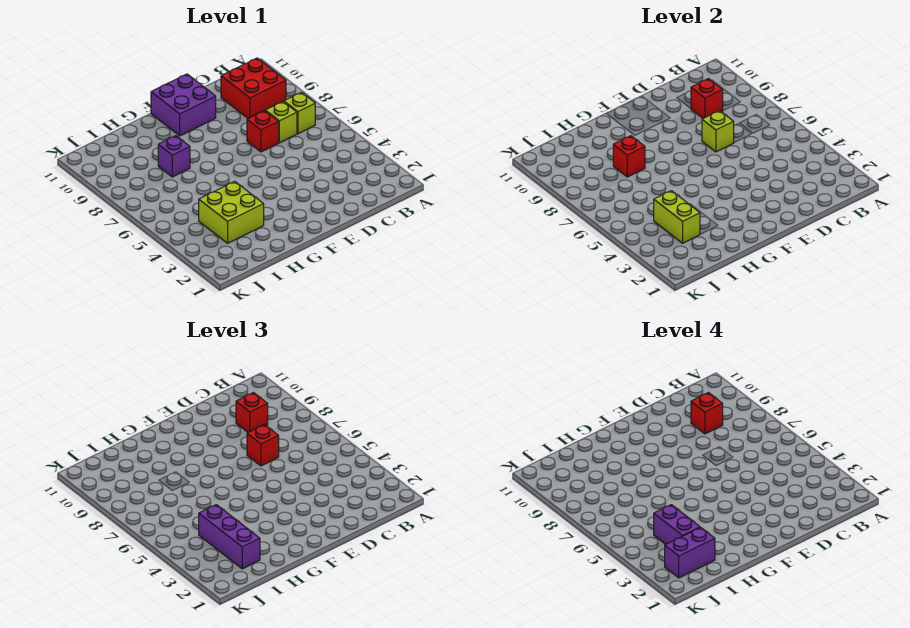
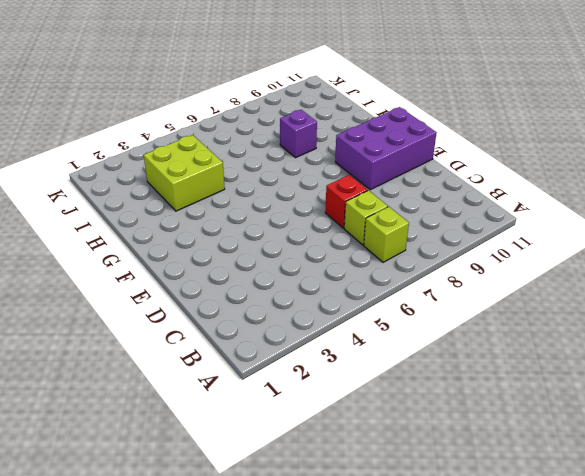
purple brick E9:F11 level 1 -> purple brick E10:F11 level 1
none -> red brick B9:C10 level 1
none -> red brick C9 level 2
none -> lime brick D7 level 2

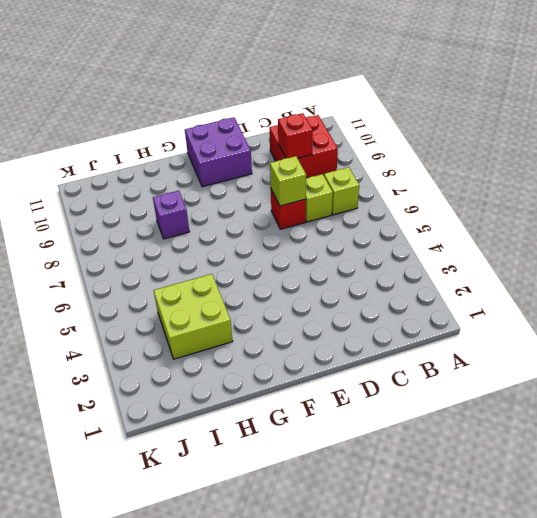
none -> red brick H8 level 2
none -> lime brick I3:I4 level 2
none -> red brick C9 level 3

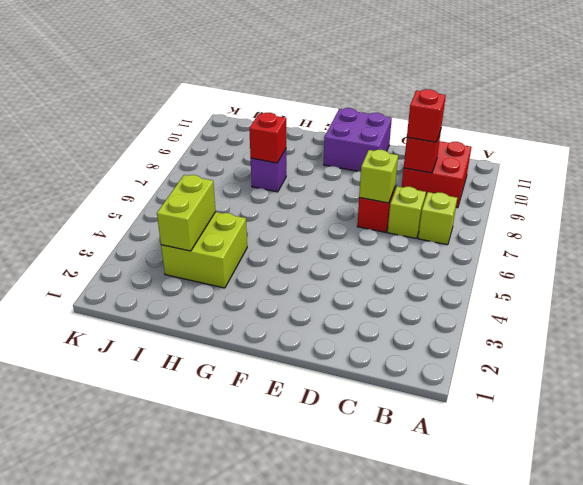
none -> red brick D7 level 3
none -> purple brick I2:I4 level 3
none -> red brick C9 level 4

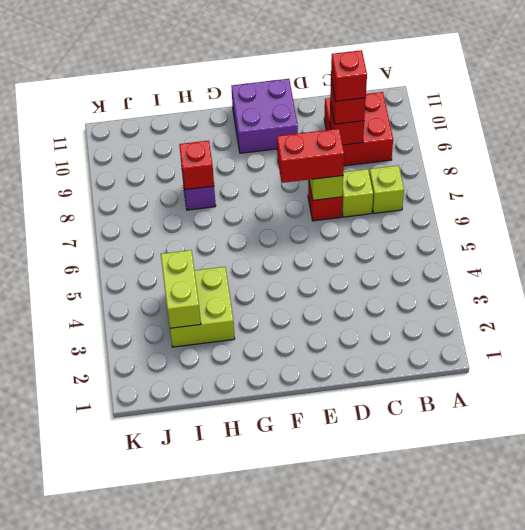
red brick D7:E7 level 3 -> red brick D7 level 3
none -> purple brick I2:I4 level 3
none -> purple brick I2:J2 level 4
none -> purple brick I3:I4 level 4

